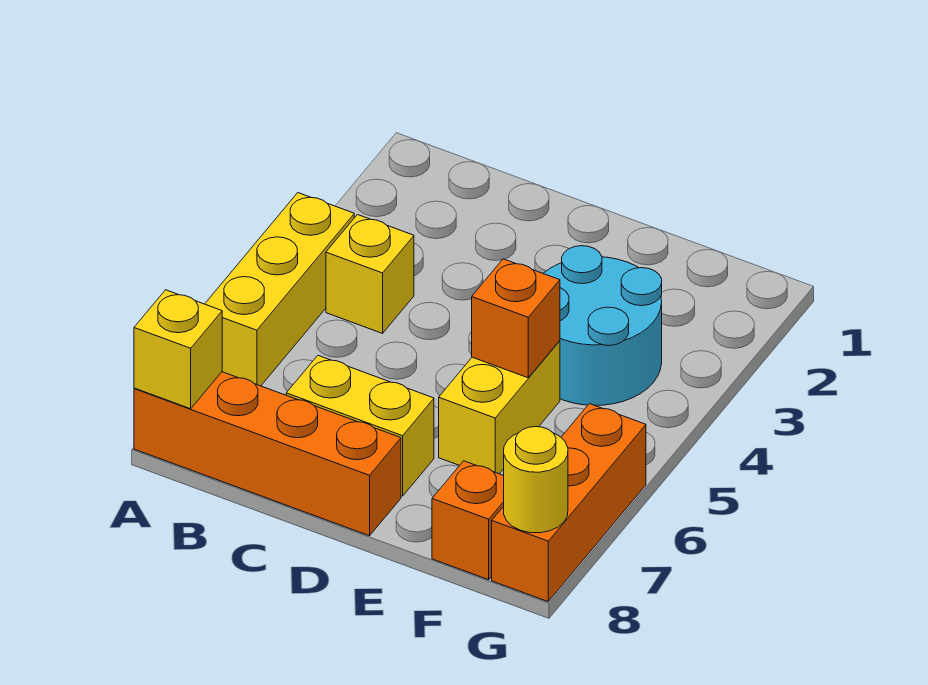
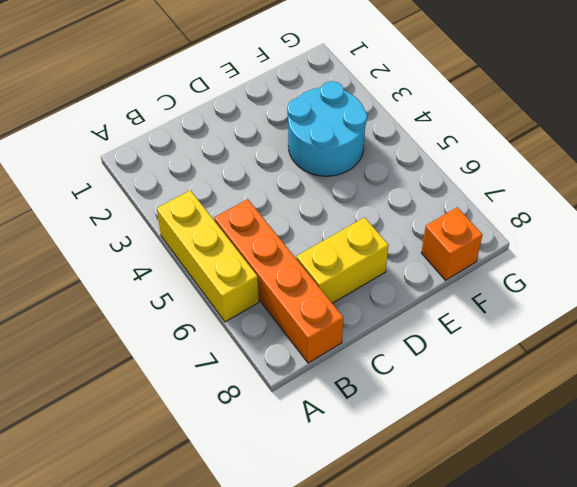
orange brick B5:B8 level 1 -> orange brick A8:D8 level 1
none -> yellow brick B4 level 1
none -> yellow brick E5:E6 level 1

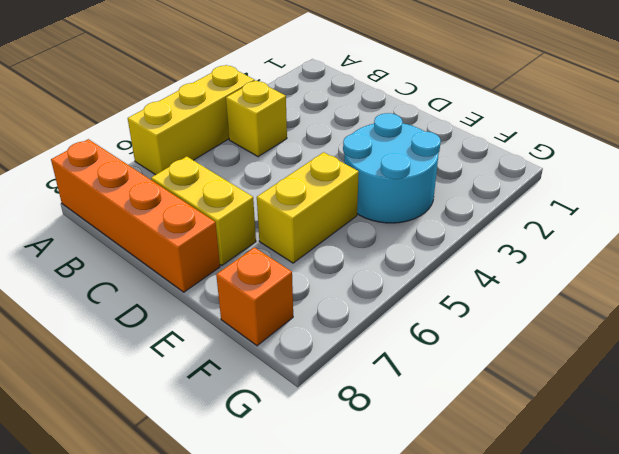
none -> orange brick G6:G8 level 1
none -> yellow brick A8 level 2

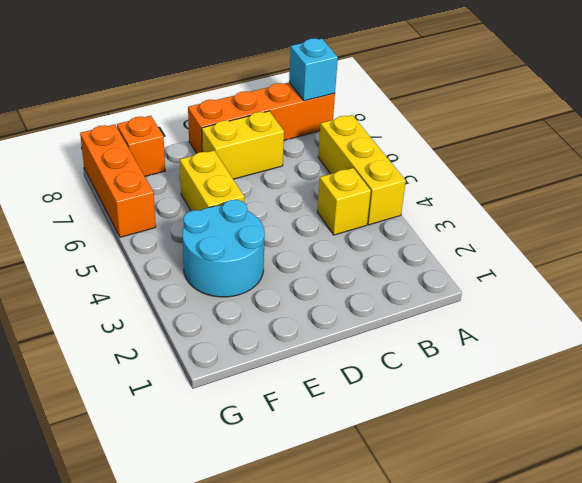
cyan brick A8 level 2 -> yellow brick A8 level 2
none -> orange brick E5 level 2
none -> yellow round brick G8 level 2

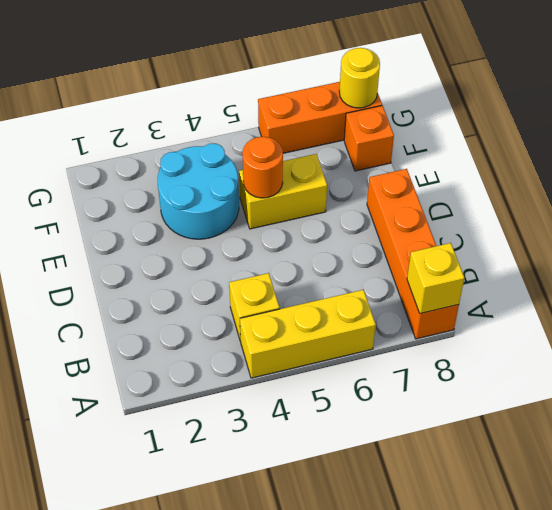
orange round brick E5 level 2 -> orange brick E5 level 2
none -> yellow brick C7:D7 level 1

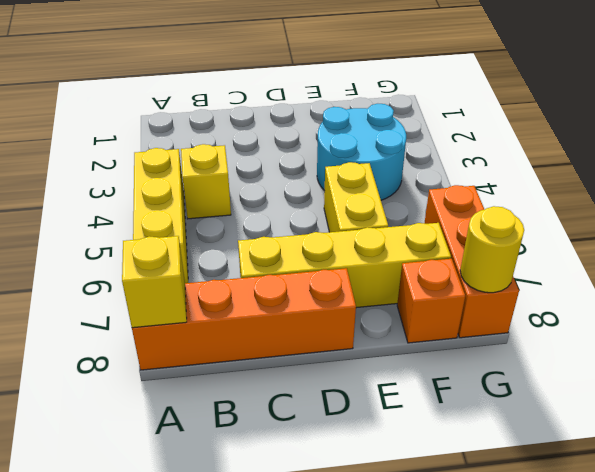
yellow brick C7:F7 level 1 -> yellow brick C7:D7 level 1
none -> orange brick E5 level 2

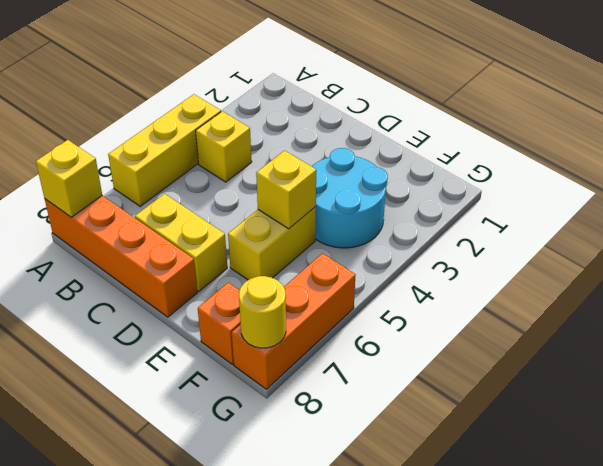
yellow brick E5 level 2 -> orange brick E5 level 2

